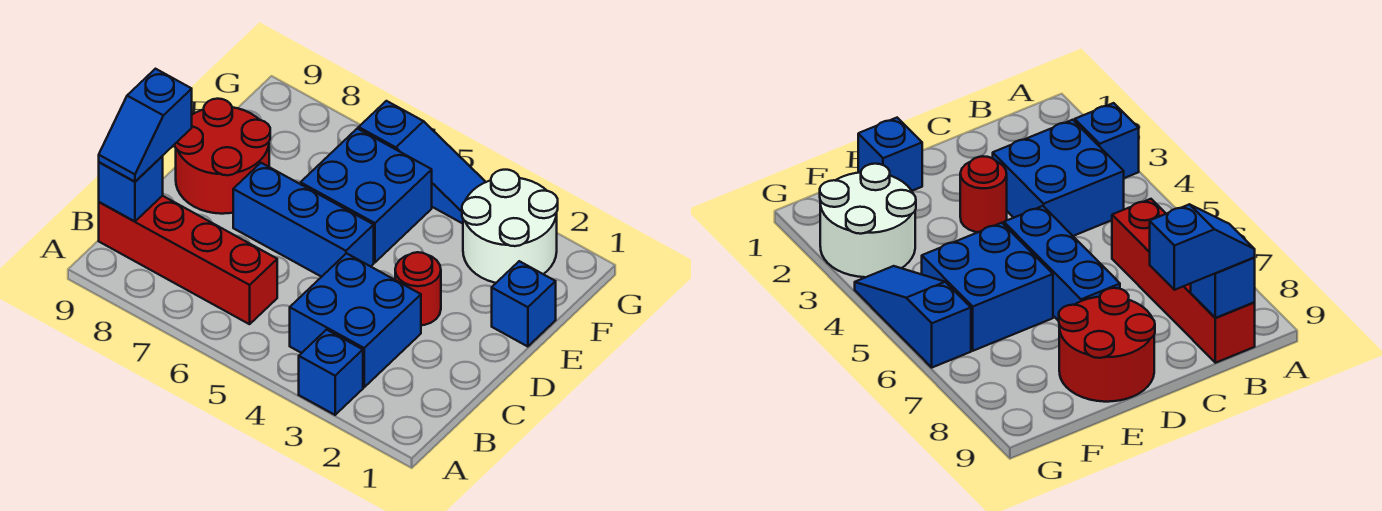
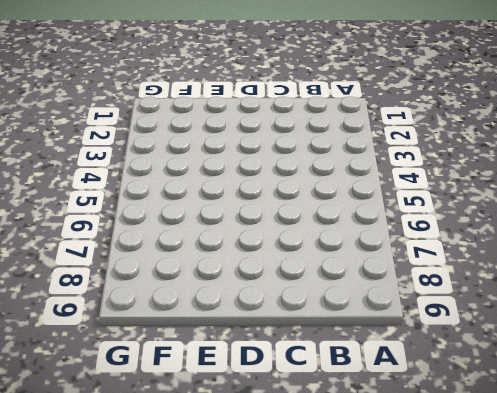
none -> blue brick A3 level 1
none -> blue brick B3:C4 level 1
none -> red brick B6:B9 level 1

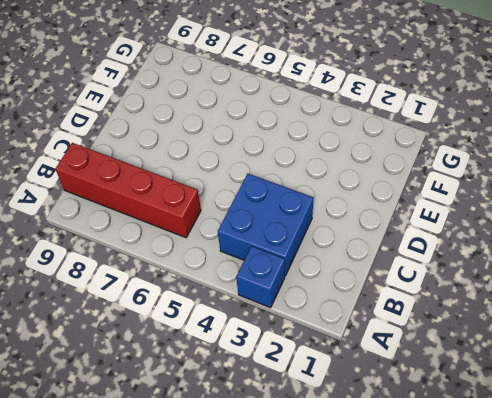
none -> red round brick D3 level 1
none -> blue brick D5:D7 level 1
none -> red round brick D8:E9 level 1

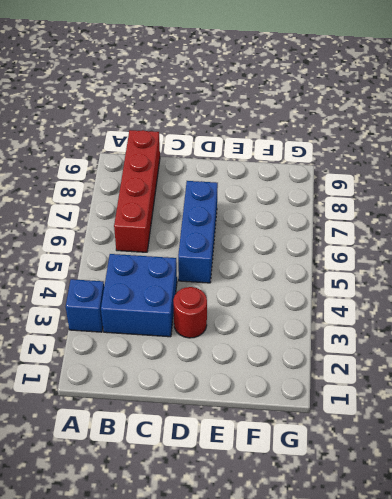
none -> red round brick D8:E9 level 1
none -> blue brick E1 level 1
none -> blue brick E5:F6 level 1

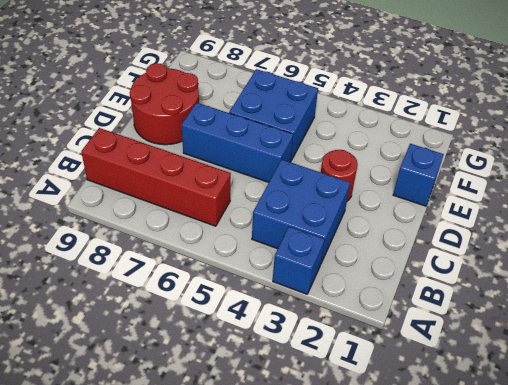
none -> white round brick F2:G3 level 1
none -> blue slope G4:G6 level 1 top 6
none -> blue brick B9 level 2

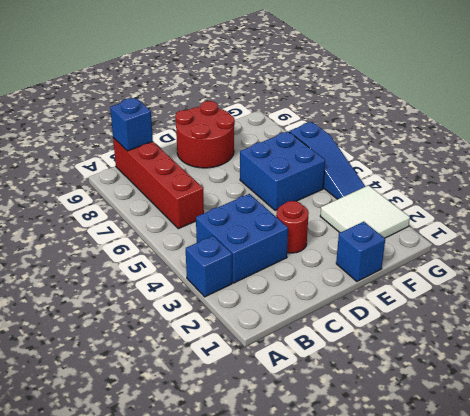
white tile F2:G3 level 1 -> white round brick F2:G3 level 1
none -> blue brick D5:D7 level 1
none -> blue slope B9:C9 level 3 top C

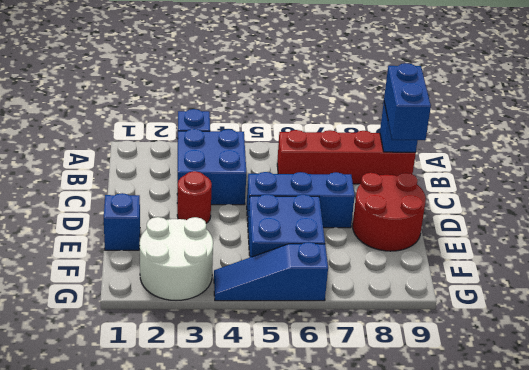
blue brick B9:C9 level 3 -> blue slope B9:C9 level 3 top C

